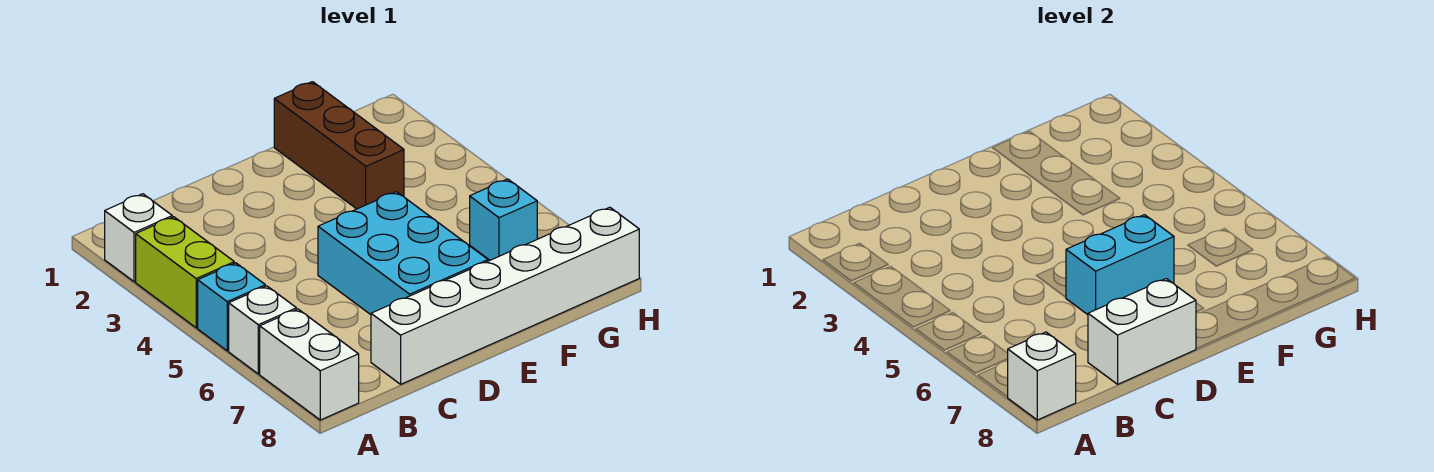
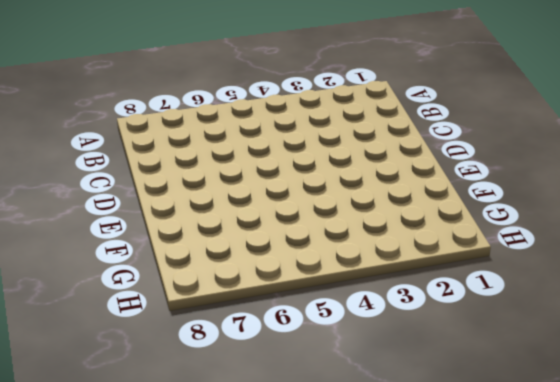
none -> white brick A2 level 1
none -> lime brick A3:A4 level 1
none -> cyan brick A5 level 1

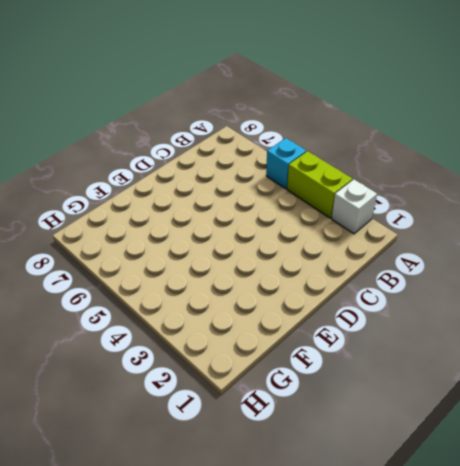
none -> white brick A6 level 1
none -> white brick A7:A8 level 1
none -> white brick C8:H8 level 1

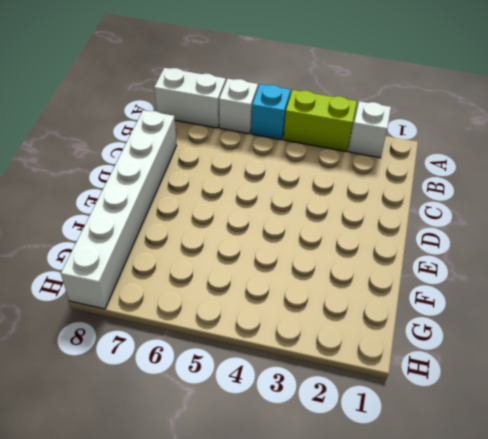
none -> cyan brick D5:E7 level 1
none -> brown brick F1:F3 level 1
none -> cyan brick G6 level 1

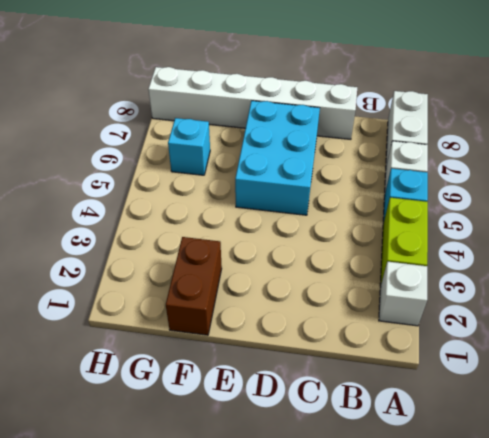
brown brick F1:F2 level 1 -> brown brick F1:F3 level 1
none -> white brick A8 level 2
none -> white brick C8:D8 level 2
none -> cyan brick D6:E6 level 2

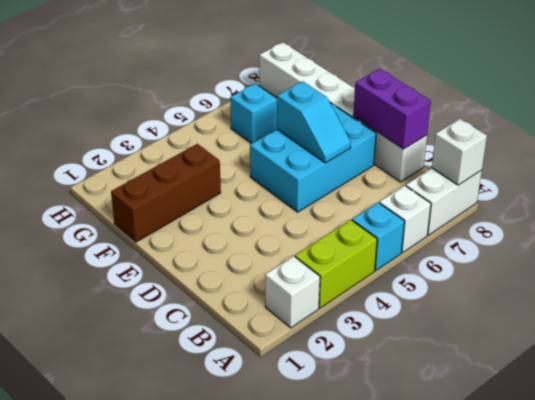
purple brick C8:D8 level 2 -> white brick C8:D8 level 2
cyan slope D6:E6 level 2 top E -> cyan brick D6:E6 level 2

